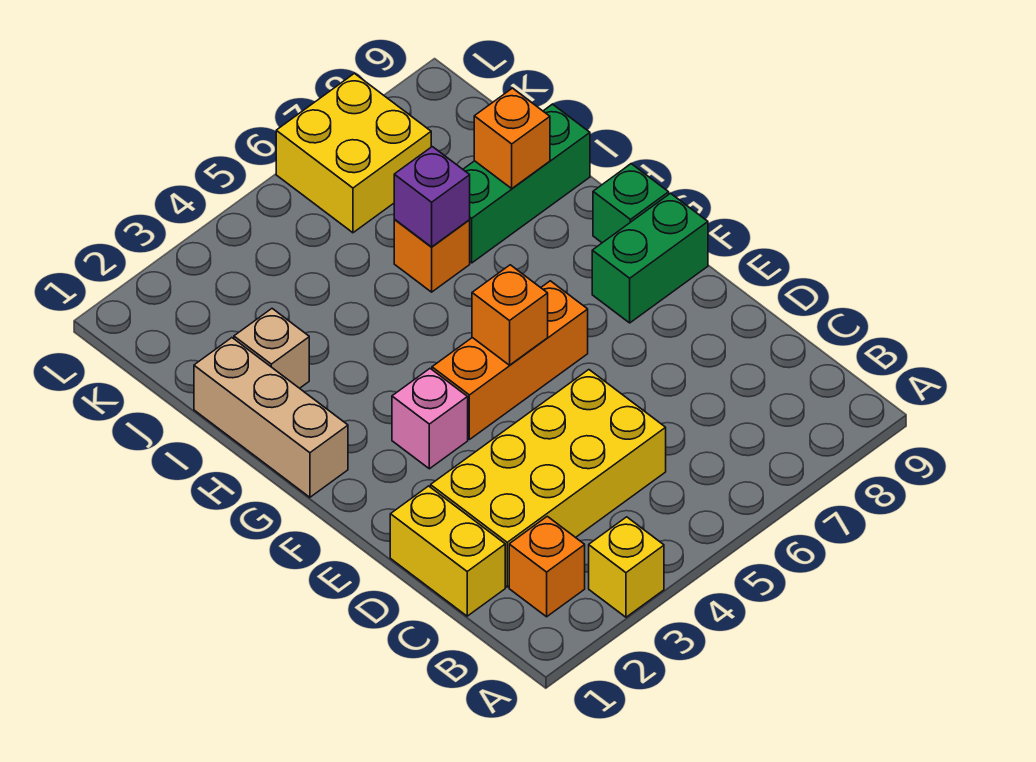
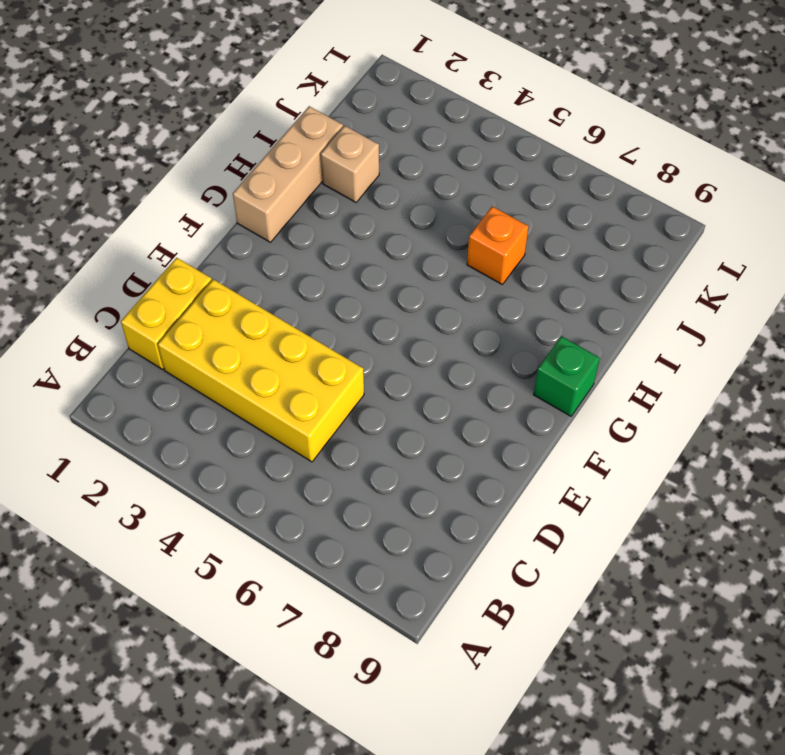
none -> yellow brick A3 level 1
none -> orange brick B2 level 1
none -> pink brick F3 level 1

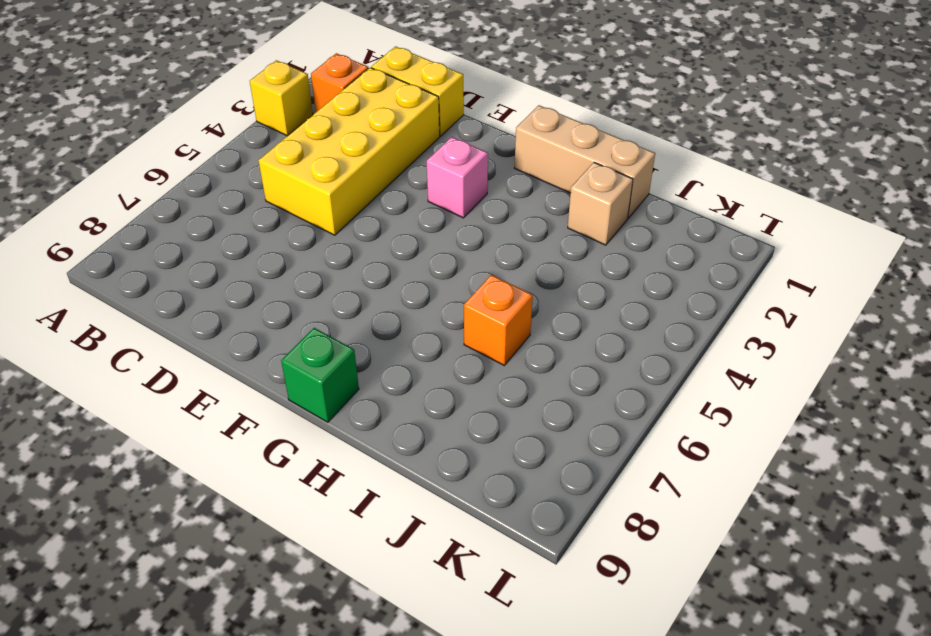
none -> orange brick F4:F6 level 1
none -> green brick F8:F9 level 1
none -> green brick I7:I9 level 1

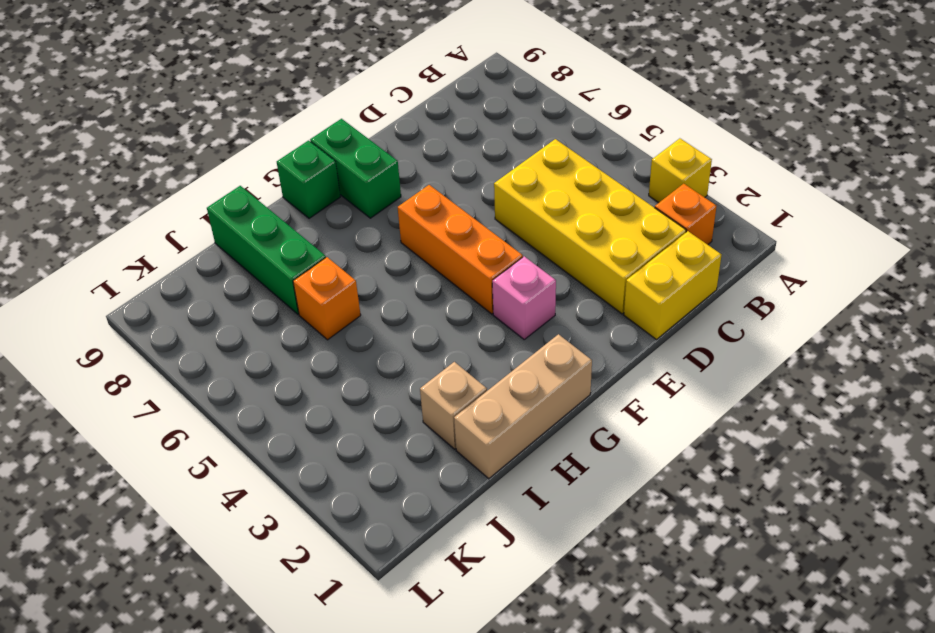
none -> yellow brick K6:L7 level 1
none -> orange brick F5 level 2
none -> purple brick I6 level 2

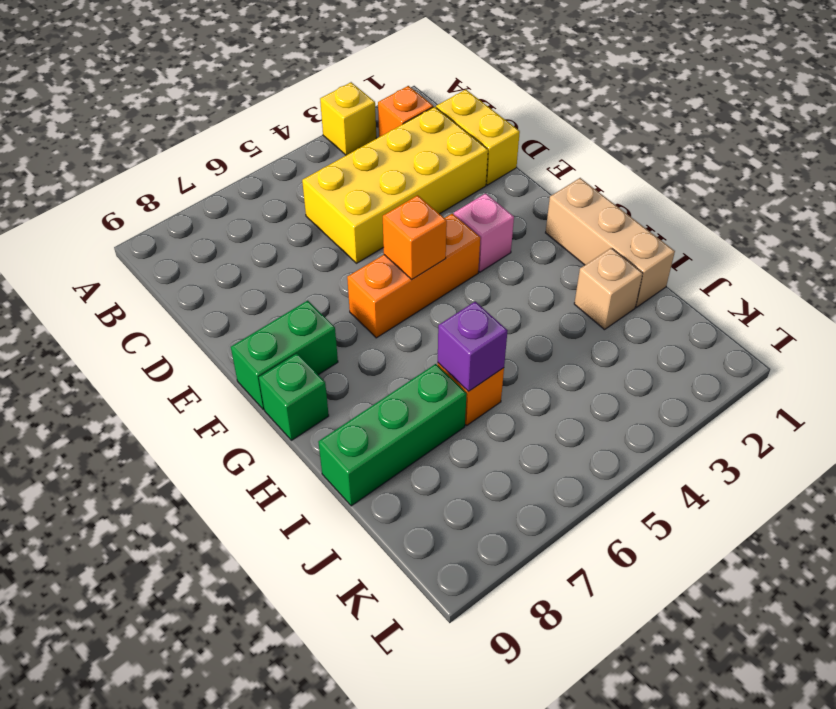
none -> yellow brick K6:L7 level 1
none -> orange brick I8 level 2

